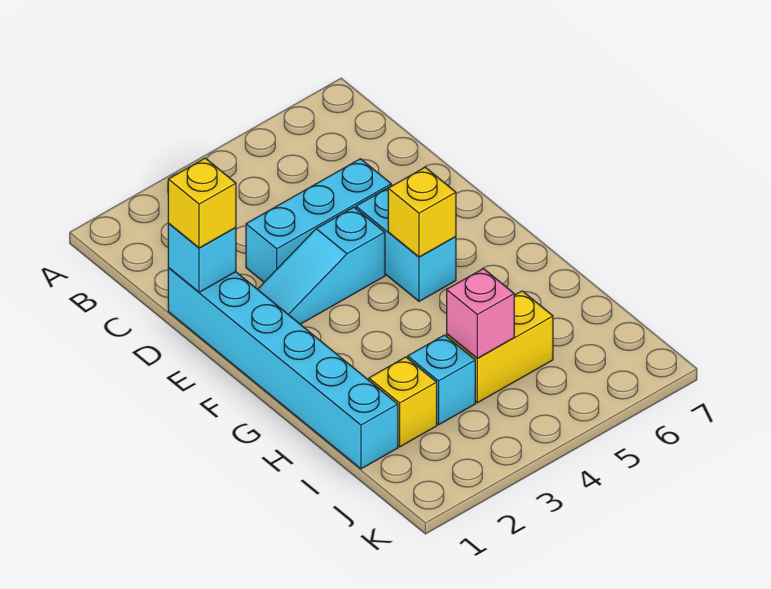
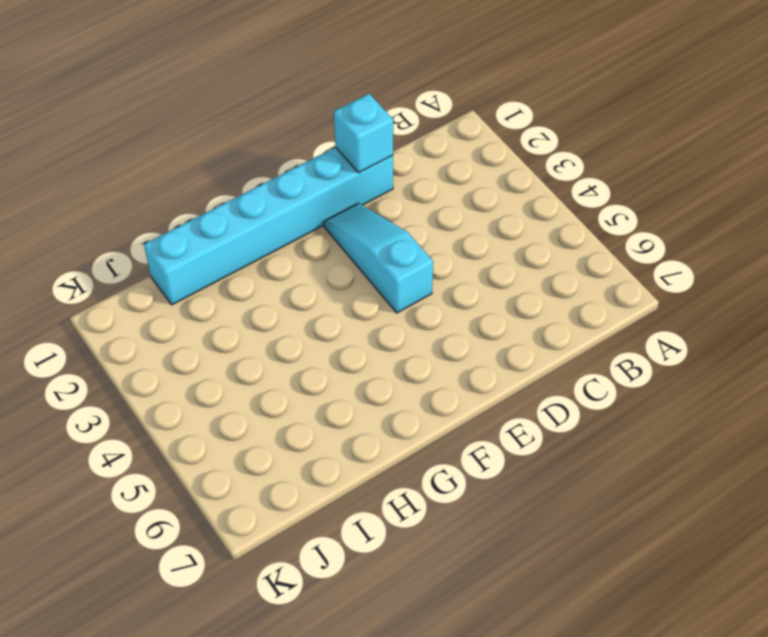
none -> cyan brick D3:D5 level 1
none -> cyan brick E5:F5 level 1

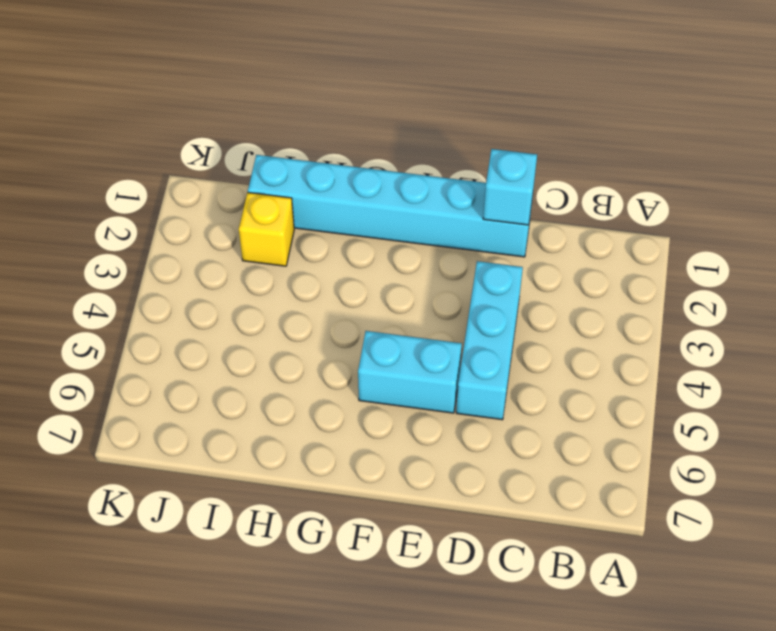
none -> cyan slope E2:E4 level 1 top 4
none -> cyan brick I3 level 1

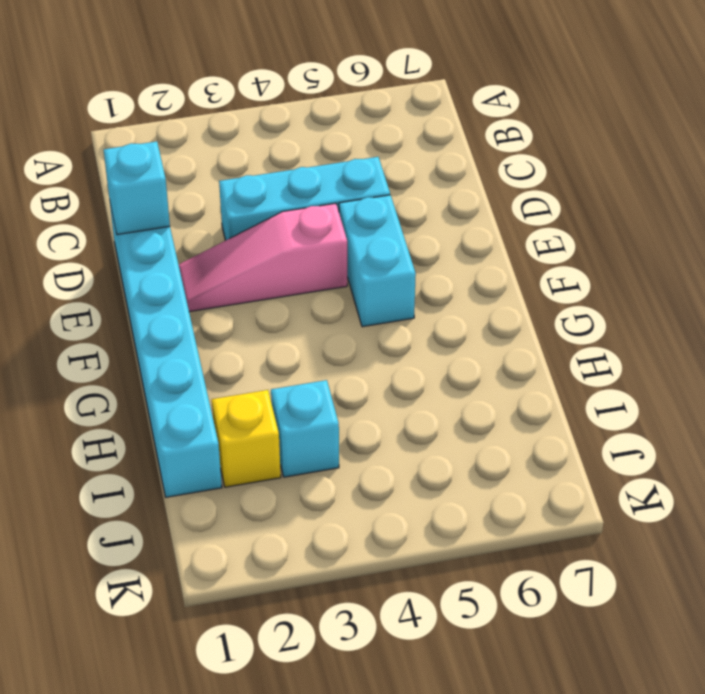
pink slope E2:E4 level 1 top 4 -> cyan slope E2:E4 level 1 top 4
none -> yellow brick I4:I5 level 1
none -> yellow brick F5 level 2

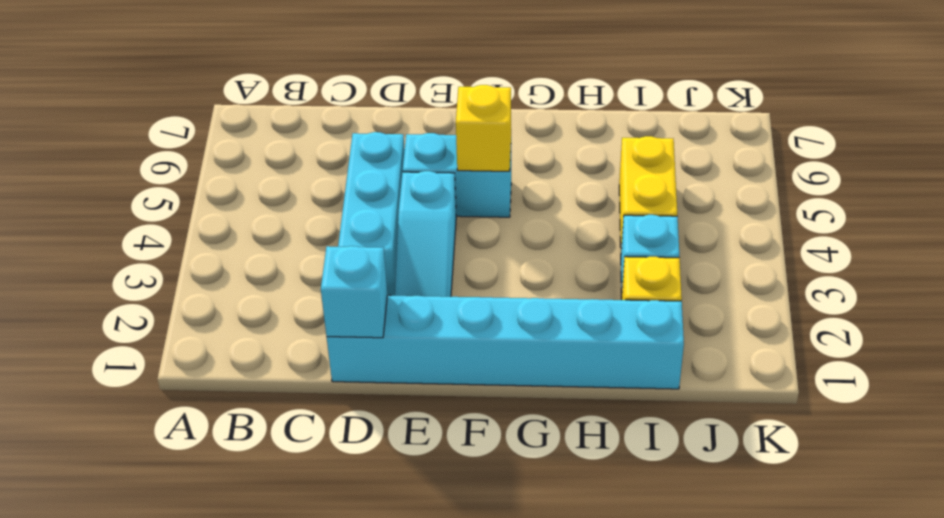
none -> pink brick I4 level 2
none -> yellow brick D1 level 3

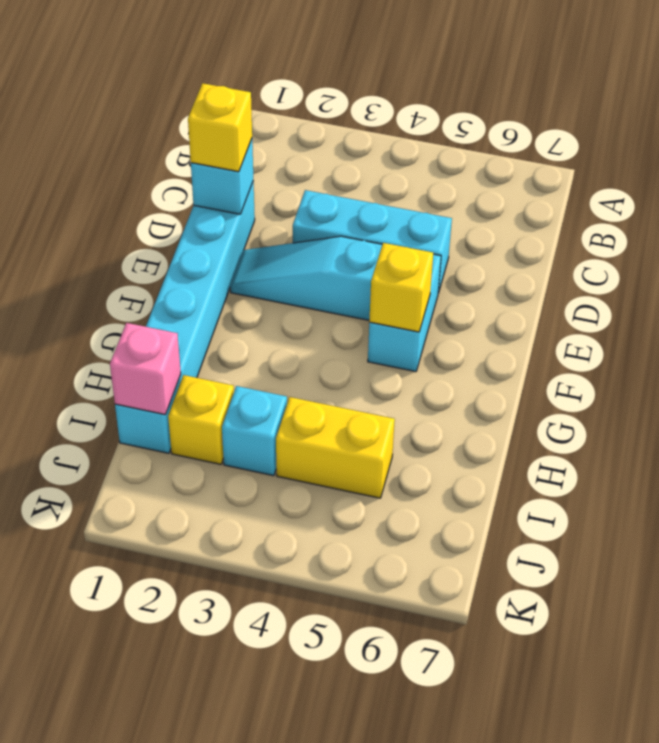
pink brick I1 level 2 -> pink brick I4 level 2

